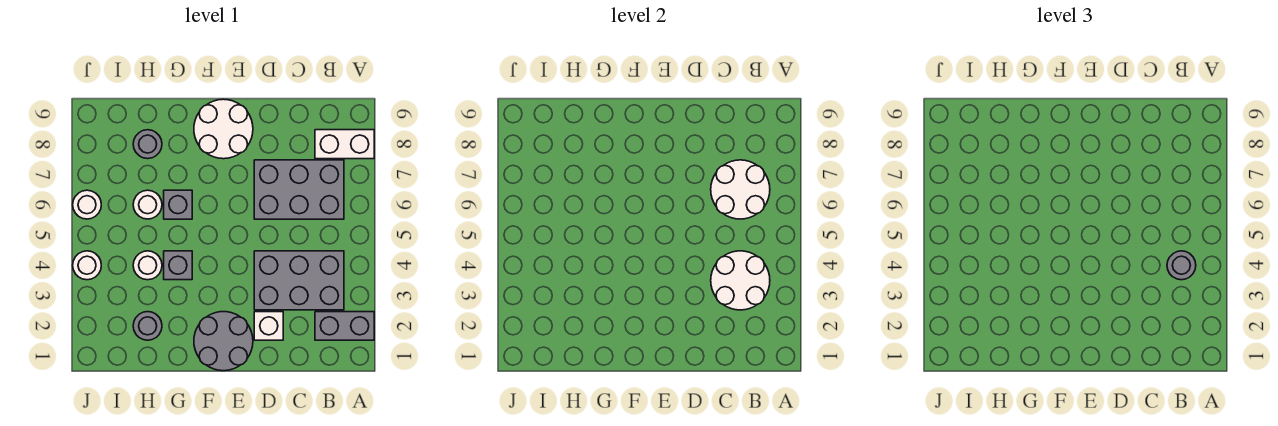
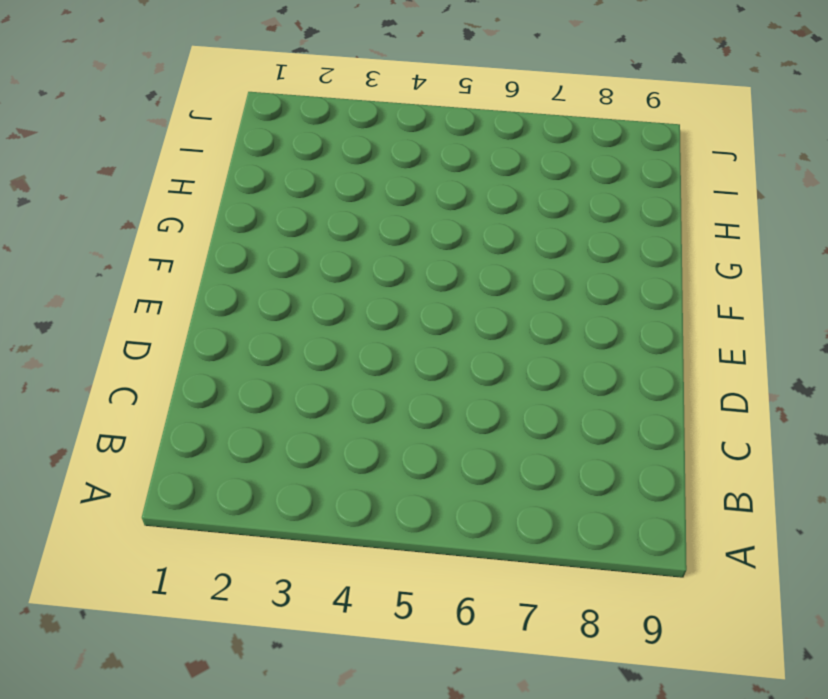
none -> grey brick A2:B2 level 1
none -> white brick A8:B8 level 1
none -> grey brick B3:D4 level 1

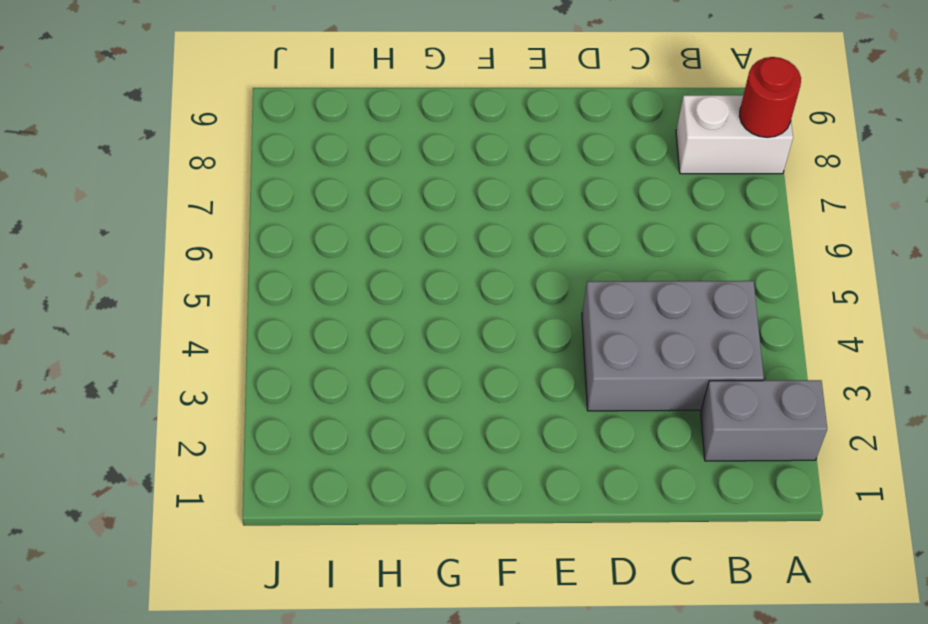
red round brick A8 level 2 -> none
none -> grey brick B6:D7 level 1
none -> white brick D2 level 1
none -> grey round brick E1:F2 level 1

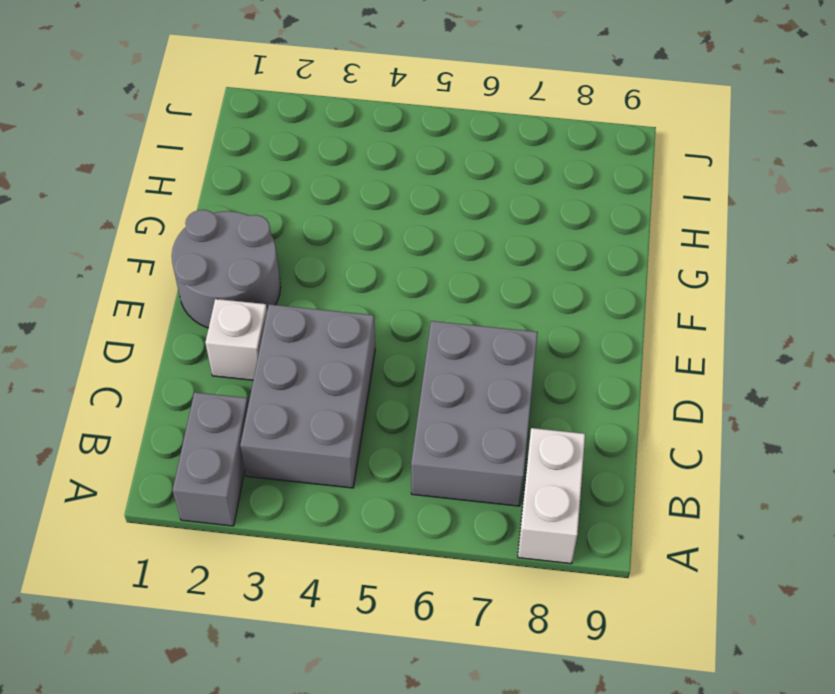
none -> white round brick E8:F9 level 1
none -> grey brick G4 level 1
none -> grey brick G6 level 1

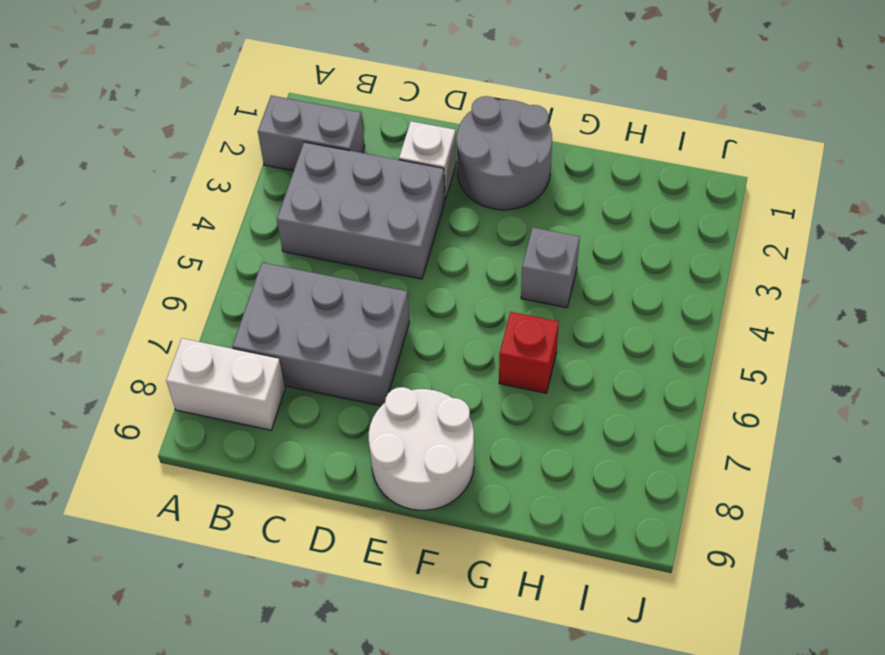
red brick G6 level 1 -> grey brick G6 level 1
none -> grey round brick H2 level 1
none -> white round brick H4 level 1
none -> white round brick H6 level 1

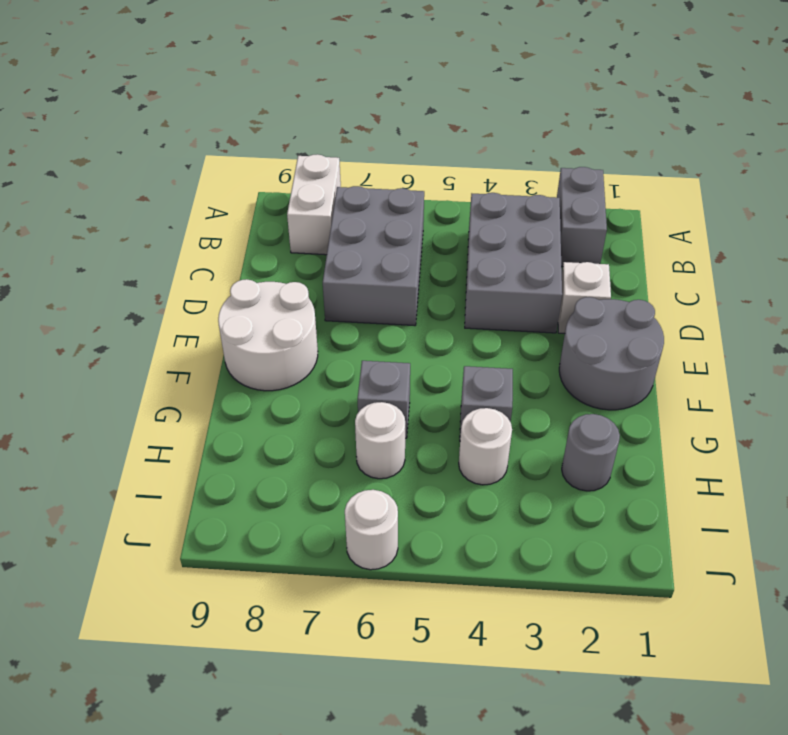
none -> grey round brick H8 level 1
none -> white round brick J4 level 1
none -> white round brick B3:C4 level 2

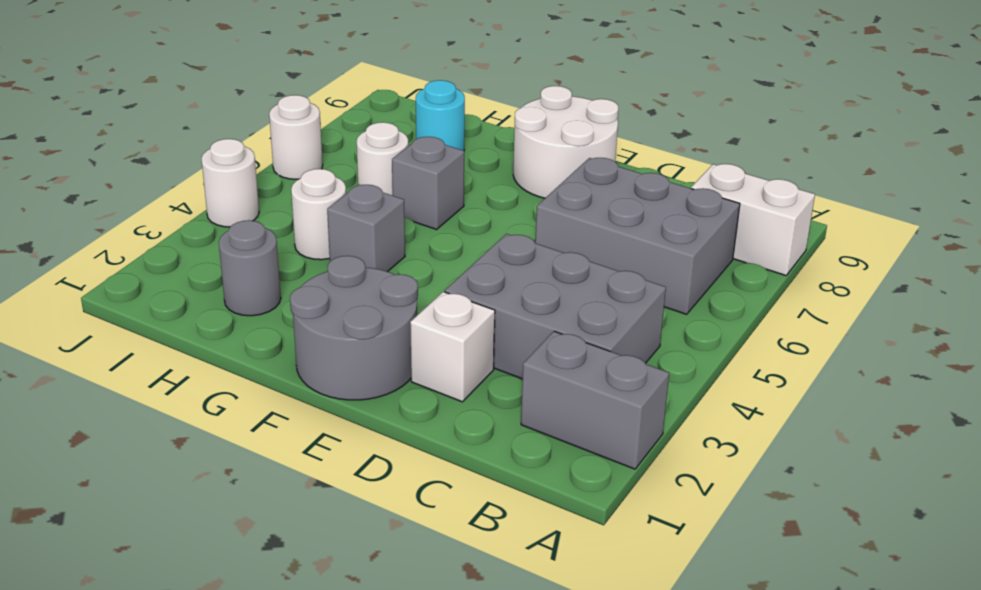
cyan round brick H8 level 1 -> grey round brick H8 level 1
none -> white round brick B3:C4 level 2
none -> white round brick B6:C7 level 2
none -> grey round brick B4 level 3

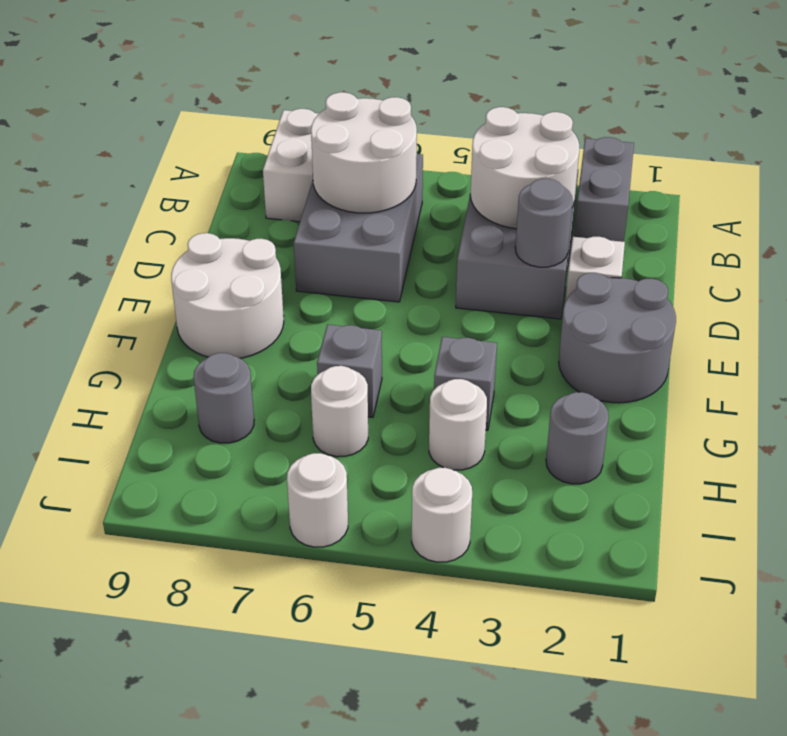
grey round brick D3 level 2 -> grey round brick B4 level 3

